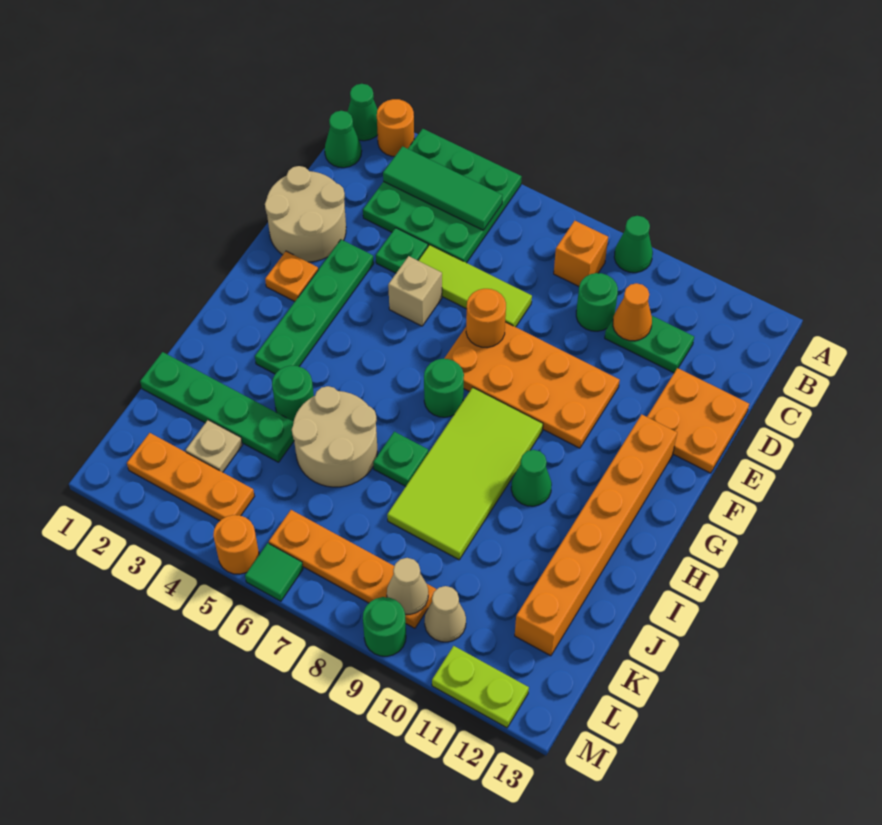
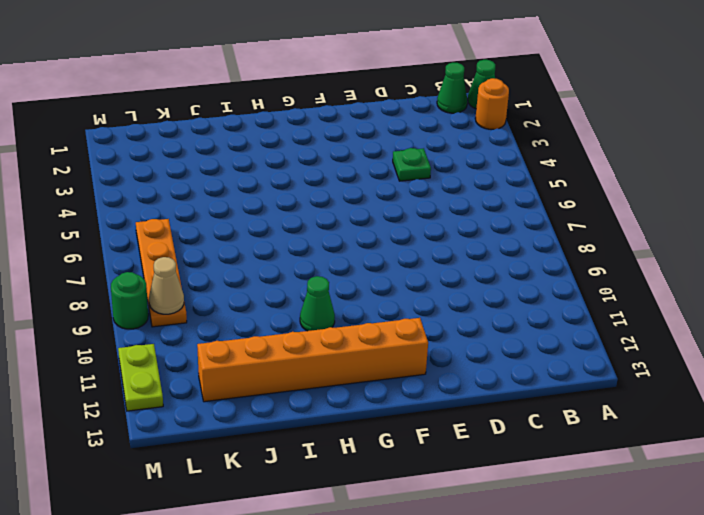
none -> green plate A3:C5 level 1
none -> green cone A9 level 1
none -> orange brick B8 level 1
none -> green round brick C9 level 1

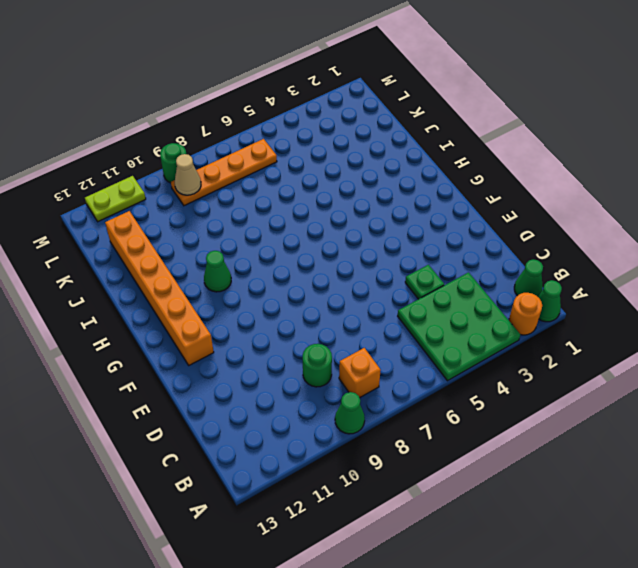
none -> green plate C10:C11 level 1
none -> tan round brick D1:E2 level 1
none -> lime tile D5:D7 level 1
none -> orange plate D12:E13 level 1

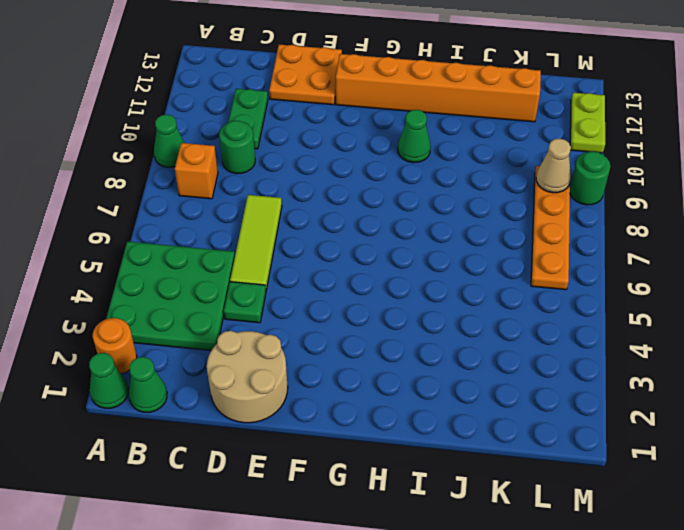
none -> green plate E3:H3 level 1
none -> tan brick E5 level 1
none -> orange plate E7:F10 level 1
none -> orange plate F2 level 1

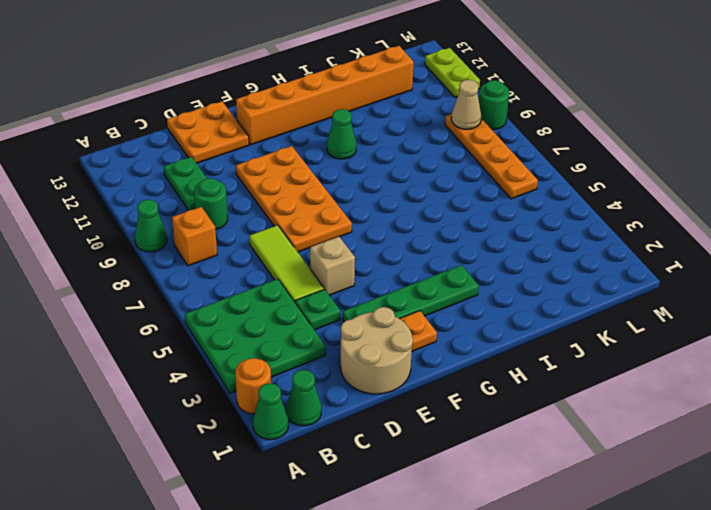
none -> green round brick G7 level 1
none -> lime tile G8:J9 level 1
none -> green round brick I4 level 1
none -> tan round brick I5:J6 level 1

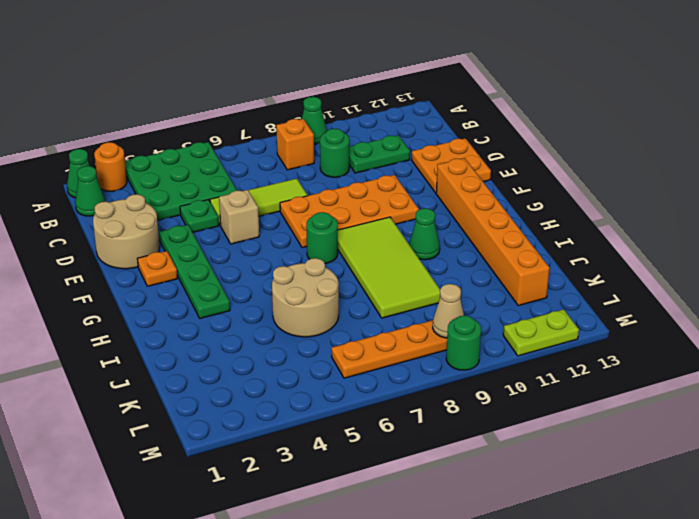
none -> green round brick I4 level 1
none -> green plate I7 level 1
none -> green plate J1:J4 level 1
none -> tan plate K3 level 1

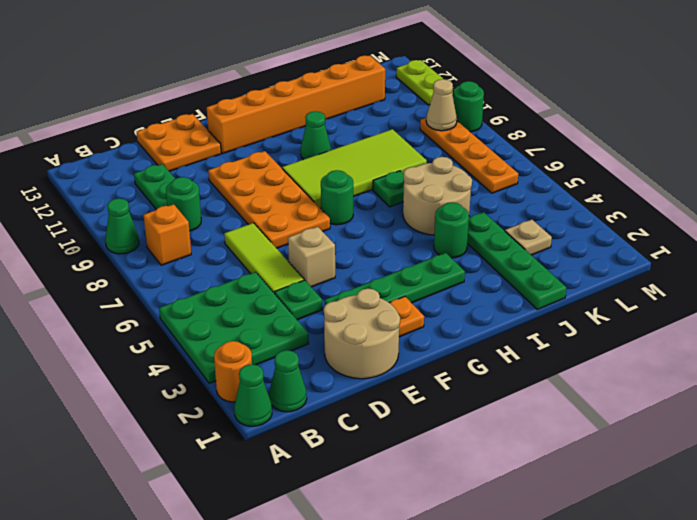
none -> orange plate L2:L4 level 1
none -> tan cone L10 level 1
none -> orange round brick M5 level 1
none -> green tile M6 level 1

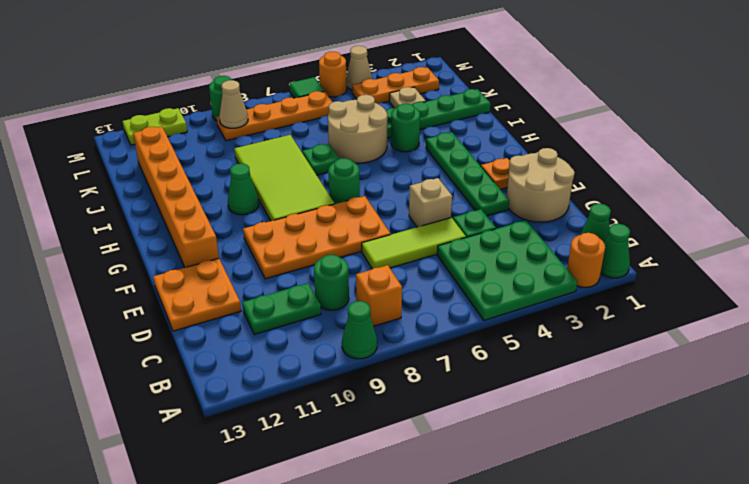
tan cone M4 level 1 -> tan cone L10 level 1
none -> green tile B3:B5 level 2
none -> orange cone C10 level 2
none -> orange round brick E7 level 2

